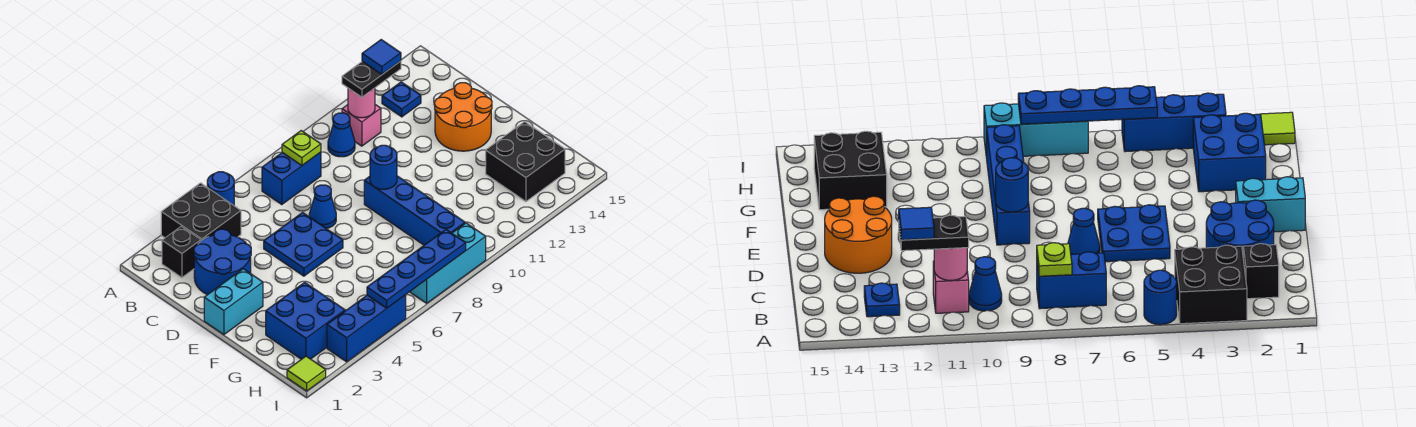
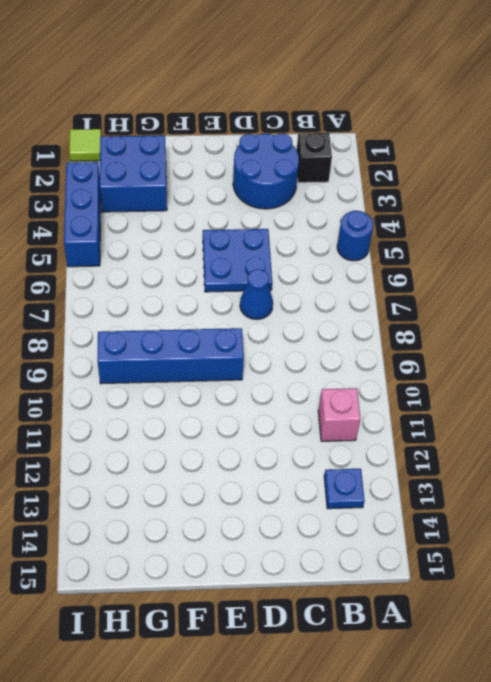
none -> black brick A3:B4 level 1
none -> blue brick B7:B8 level 1
none -> blue cone B10 level 1

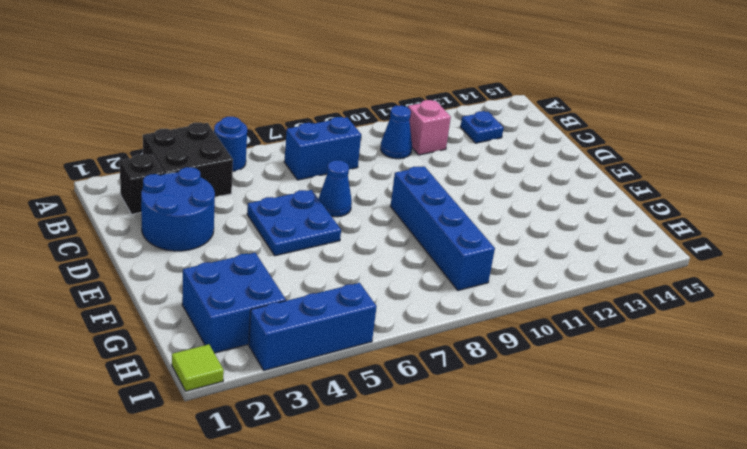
none -> orange round brick D13:E14 level 1
none -> cyan brick E1:E2 level 1
none -> black brick G13:H14 level 1

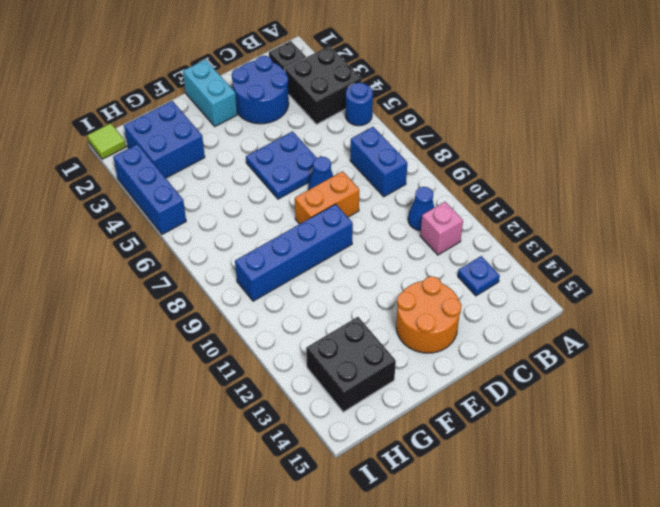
orange brick D8:E8 level 1 -> none
none -> cyan brick I7:I9 level 1
none -> lime plate B8 level 2
none -> pink round brick B11 level 2

